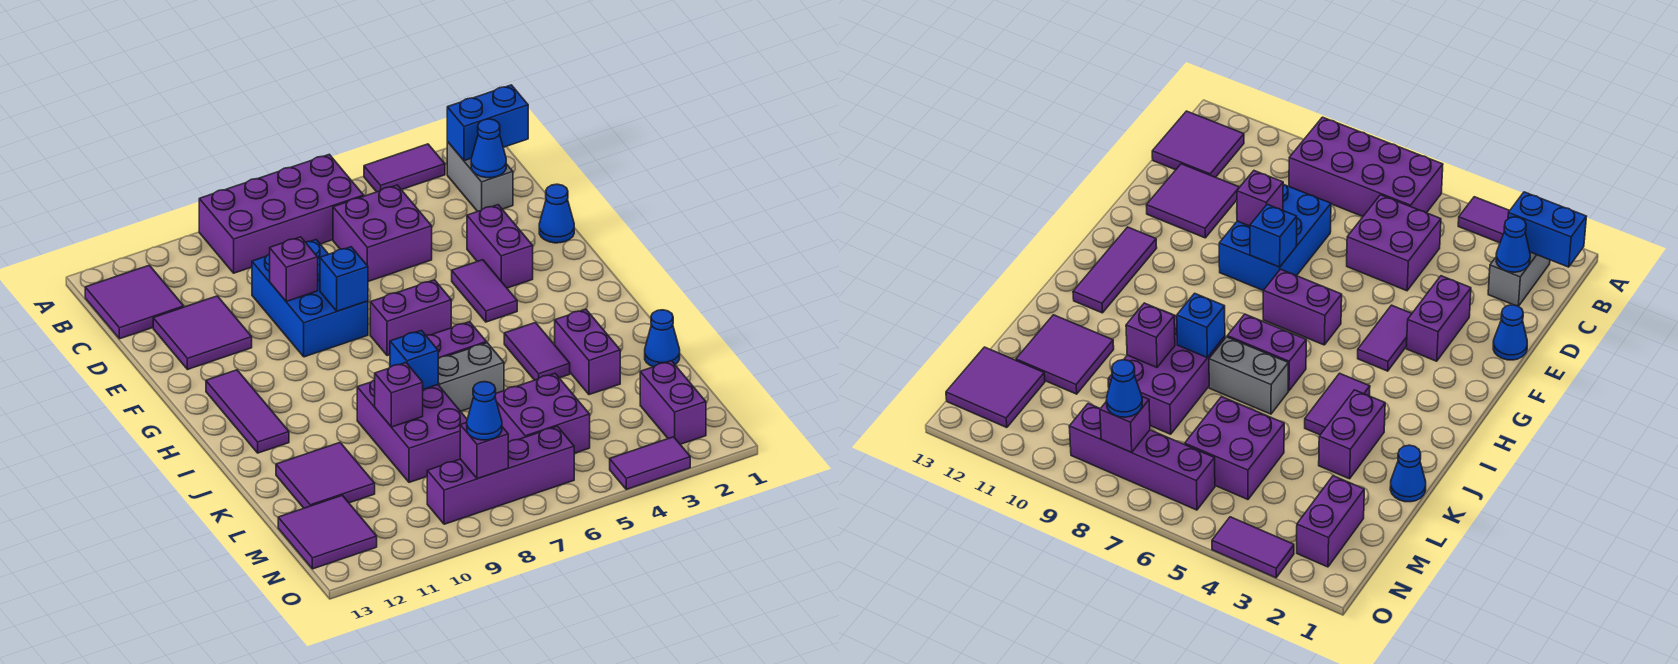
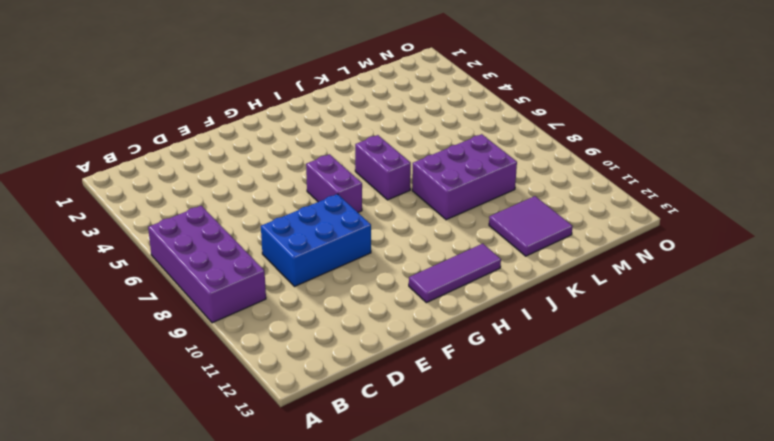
none -> purple tile A3:A4 level 1
none -> grey brick B2:C2 level 1
none -> purple tile B12:C13 level 1
none -> purple brick C5:D6 level 1

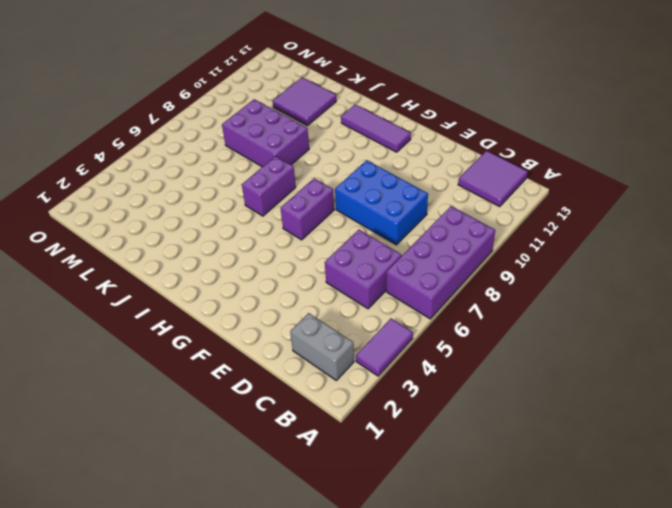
none -> purple tile D11:E12 level 1
none -> blue cone E1 level 1
none -> purple brick E3:F3 level 1
none -> purple tile F4:G4 level 1

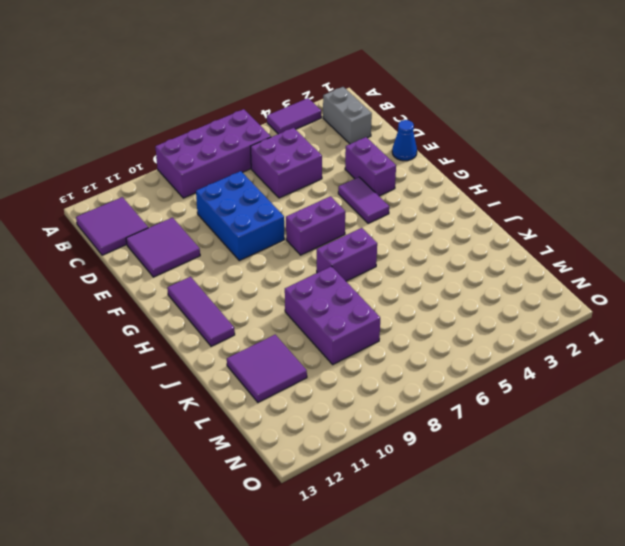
none -> purple tile I4:J4 level 1
none -> purple brick J3:K3 level 1
none -> grey brick J6:J7 level 1
none -> blue cone K1 level 1

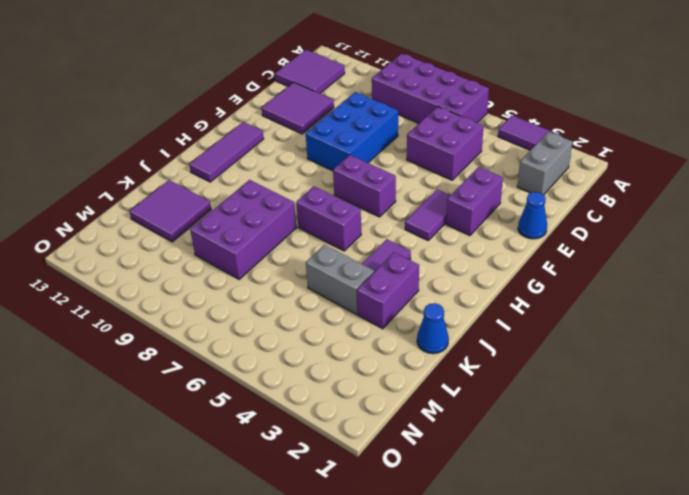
grey brick K4:K5 level 1 -> grey brick J6:J7 level 1
none -> purple brick L5:M6 level 1
none -> purple brick M2:N2 level 1
none -> purple tile M12:N13 level 1
none -> purple brick N6:N9 level 1

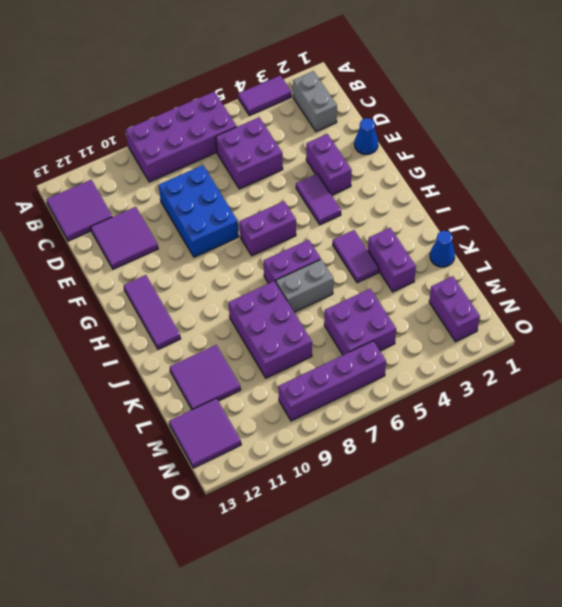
none -> purple tile O3:O4 level 1
none -> blue brick B1:B2 level 2
none -> blue cone C2 level 2
none -> purple brick E9 level 2

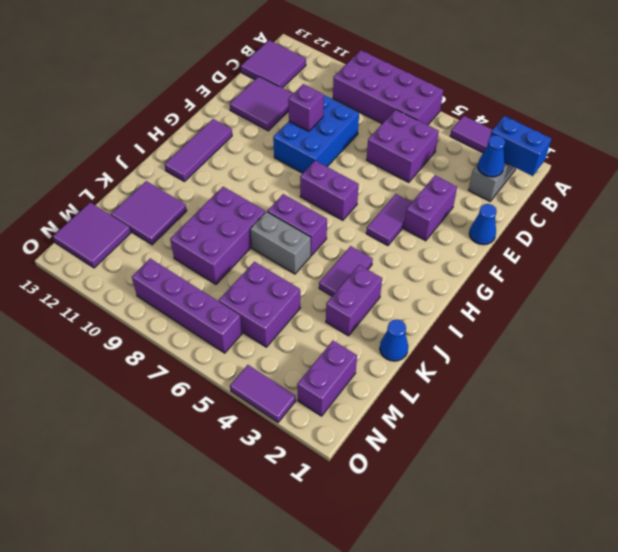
none -> blue brick F8 level 2
none -> blue brick J8 level 2
none -> purple brick K9 level 2
none -> purple brick N8 level 2

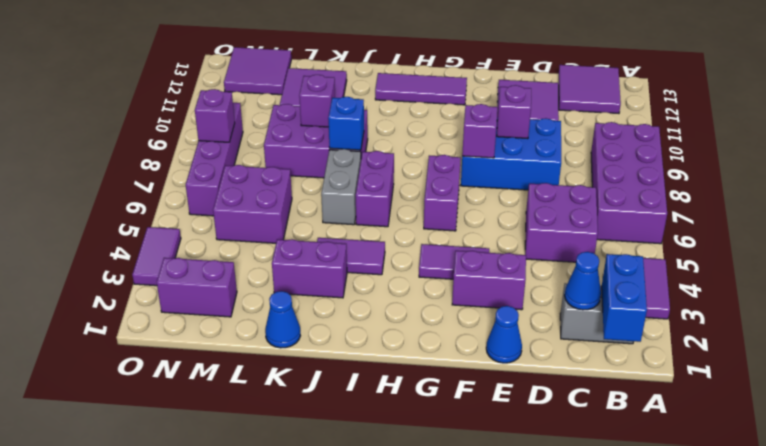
purple brick F8 level 2 -> blue brick F8 level 2
none -> blue cone N8 level 3

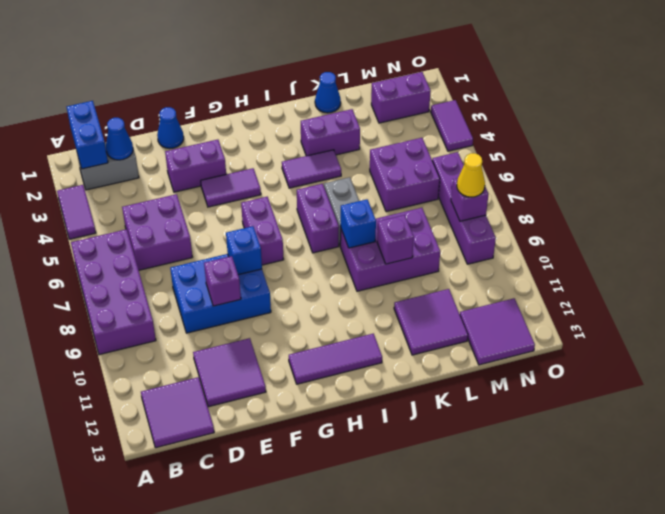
yellow cone N8 level 3 -> blue cone N8 level 3

